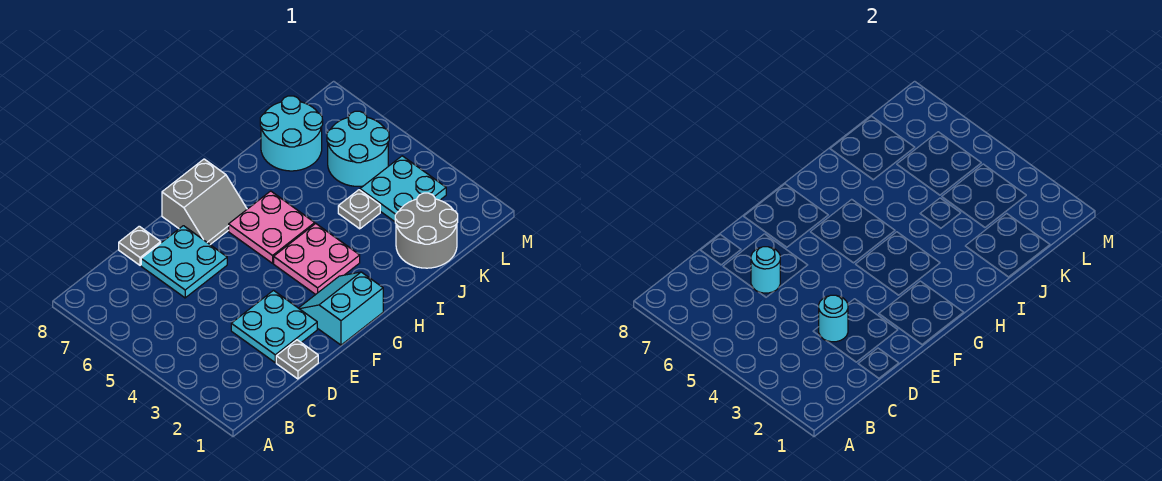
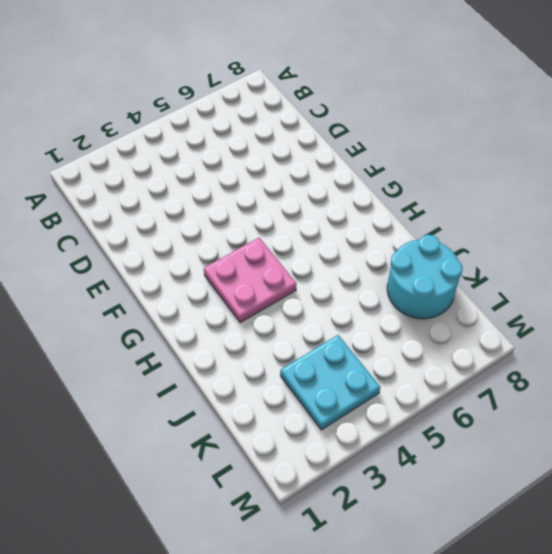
none -> grey plate D1 level 1
none -> cyan plate D2:E3 level 1
none -> cyan plate D6:E7 level 1

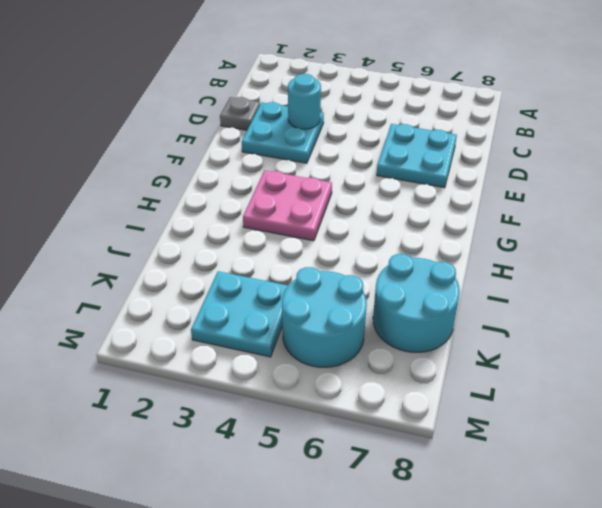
none -> grey plate D8 level 1
none -> cyan slope F1:G2 level 1 top 1
none -> grey slope F7:G8 level 1 top 8

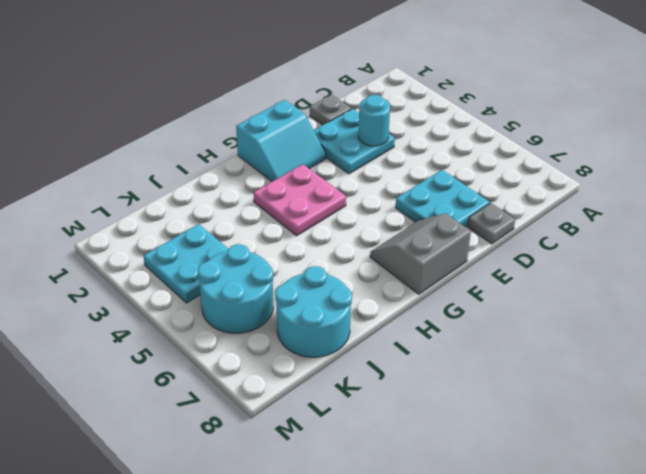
none -> pink plate G5:H6 level 1
none -> grey round brick J1:K2 level 1
none -> grey plate J4 level 1

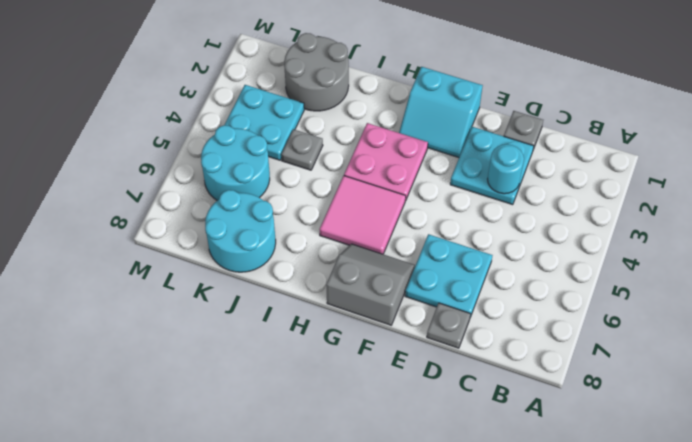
pink tile G5:H6 level 1 -> pink plate G5:H6 level 1
none -> cyan round brick D6 level 2

